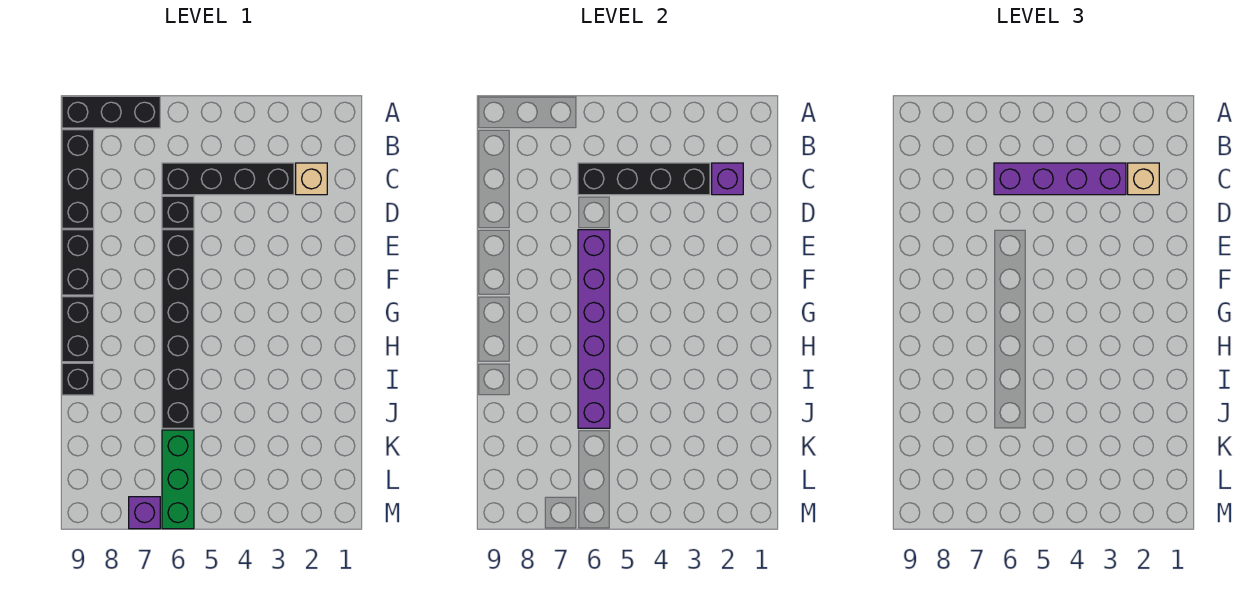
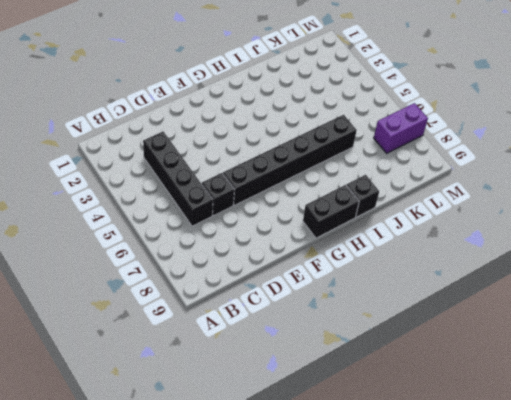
purple brick L7:M7 level 1 -> purple brick M7 level 1
none -> black brick A7:A9 level 1
none -> black brick B9:D9 level 1
none -> tan brick C2 level 1

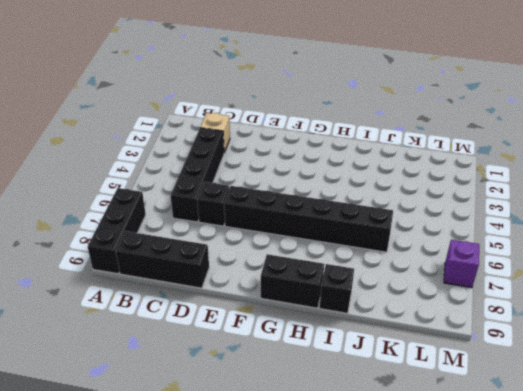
none -> black brick E9:F9 level 1
none -> green brick K6:M6 level 1
none -> purple brick C2 level 2

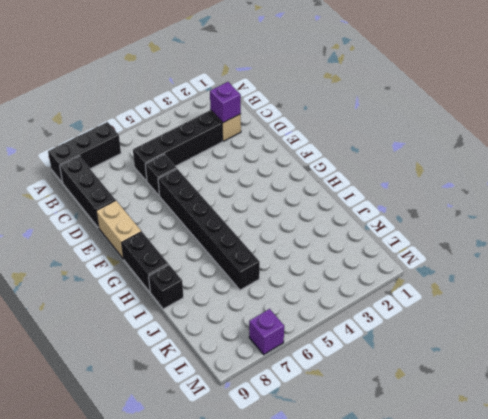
tan brick E9:F9 level 1 -> black brick E9:F9 level 1
none -> green brick K6:M6 level 1
none -> black brick C3:C6 level 2
none -> purple brick E6:J6 level 2

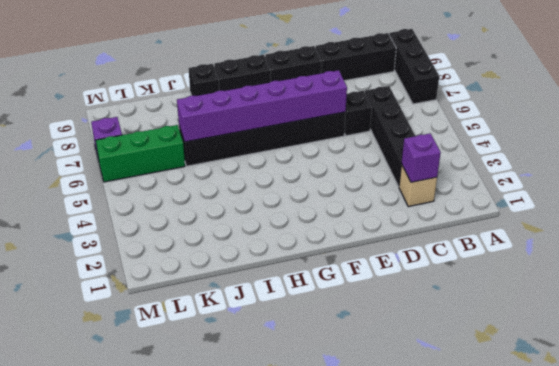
none -> black brick C3:C6 level 2
none -> tan brick C2 level 3
none -> purple brick C3:C6 level 3

